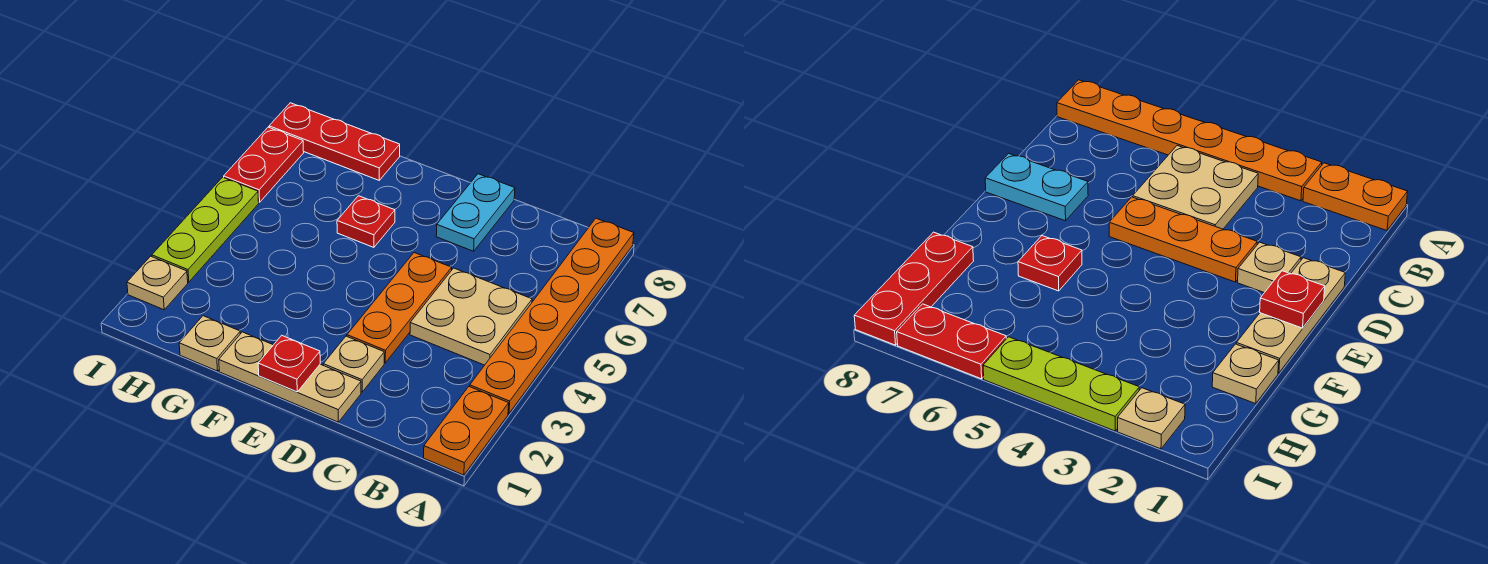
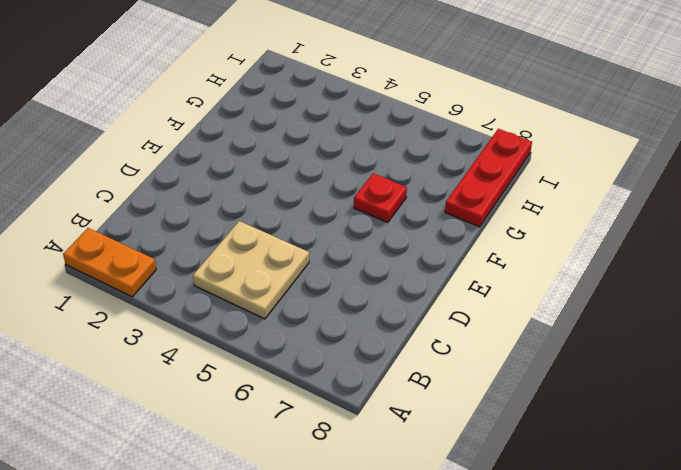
none -> orange plate A3:A8 level 1
none -> tan plate D1:F1 level 1
none -> tan plate D2 level 1

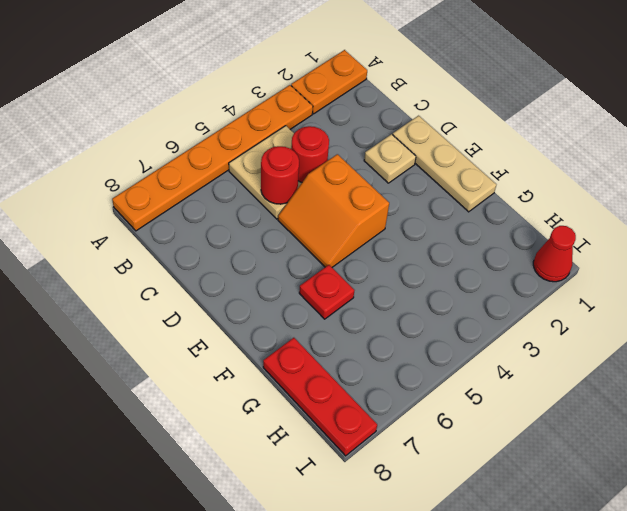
red round brick C4 level 2 -> none
red round brick C5 level 2 -> none
orange slope D4:E5 level 1 top 4 -> orange plate D3:D5 level 1
red cone I1 level 1 -> none
none -> cyan plate D7:D8 level 1
none -> tan plate G1 level 1
none -> tan plate I2 level 1

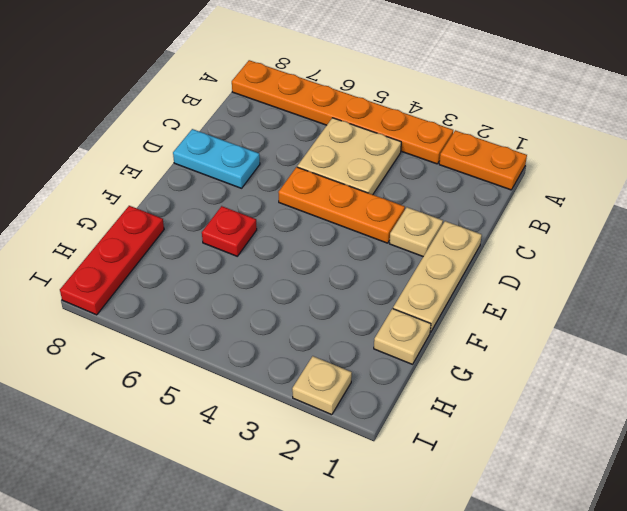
none -> lime plate I3:I5 level 1
none -> red plate I6:I7 level 1
none -> red plate E1 level 2

